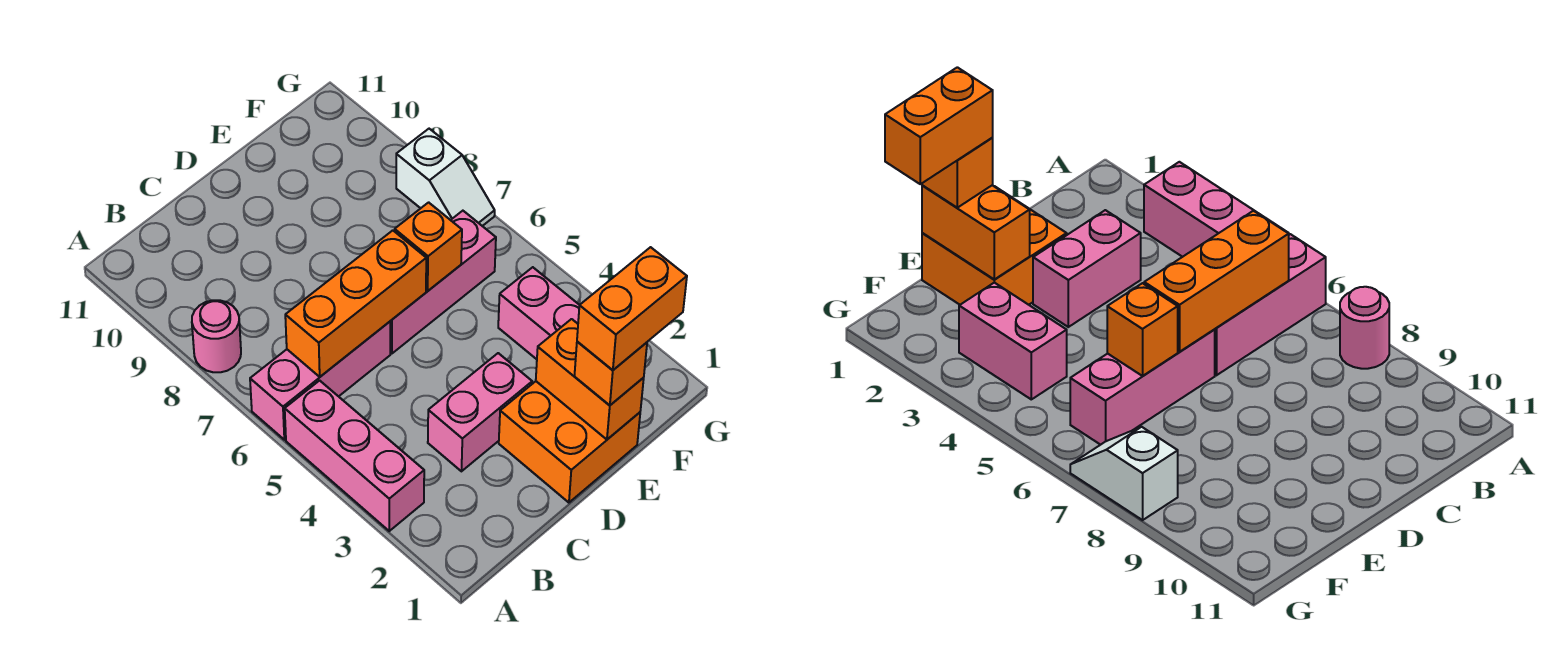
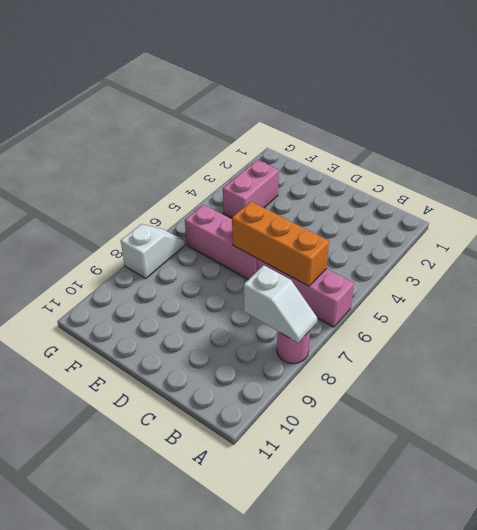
white slope A8:B8 level 2 top B -> none
none -> pink brick A3:A5 level 1
none -> pink brick C3:D3 level 1
none -> orange brick D1:E2 level 1

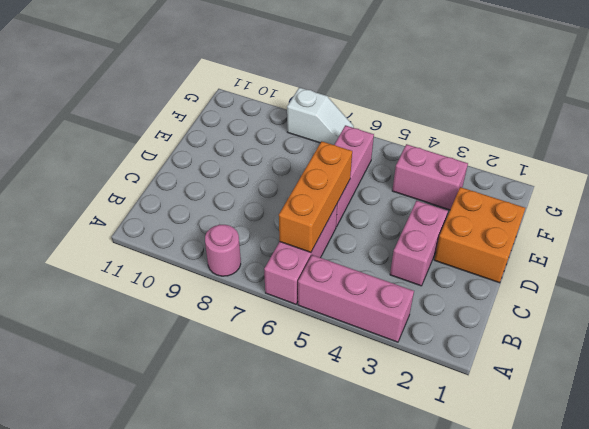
none -> orange brick E1:E2 level 2
none -> orange brick E6 level 2
none -> orange brick E1 level 3

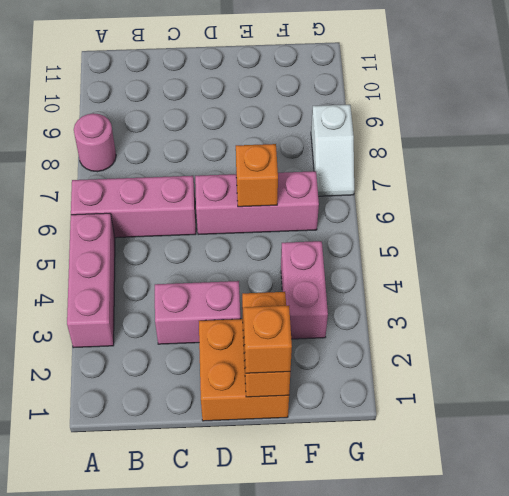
none -> orange brick B6:D6 level 2
none -> orange brick E1:F1 level 4

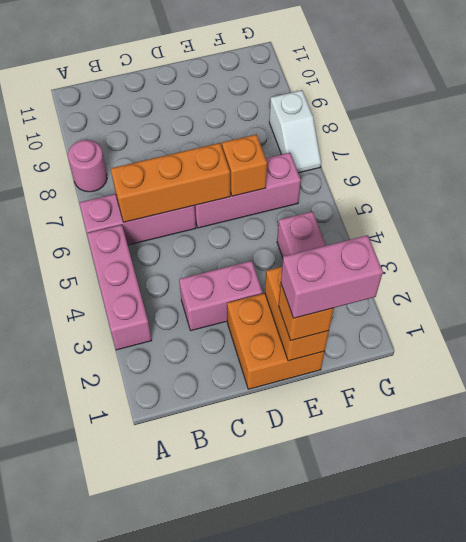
pink brick E1:F1 level 4 -> orange brick E1:F1 level 4

